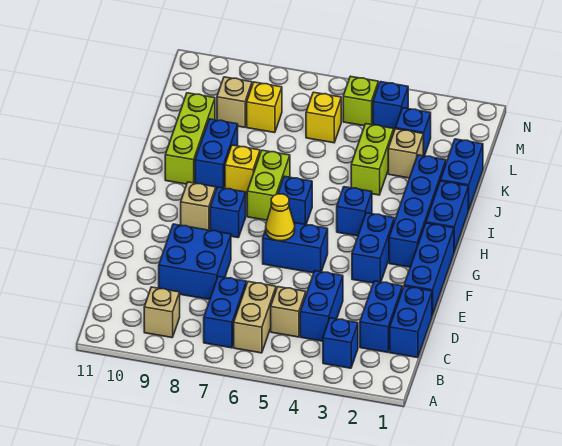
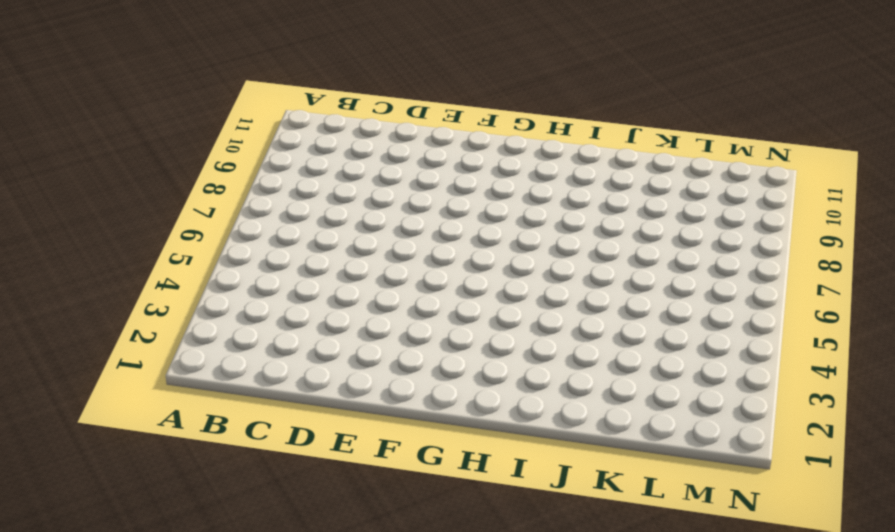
none -> blue brick B3 level 1
none -> tan brick B6:C6 level 1
none -> blue brick B7:C7 level 1
none -> tan brick B9 level 1

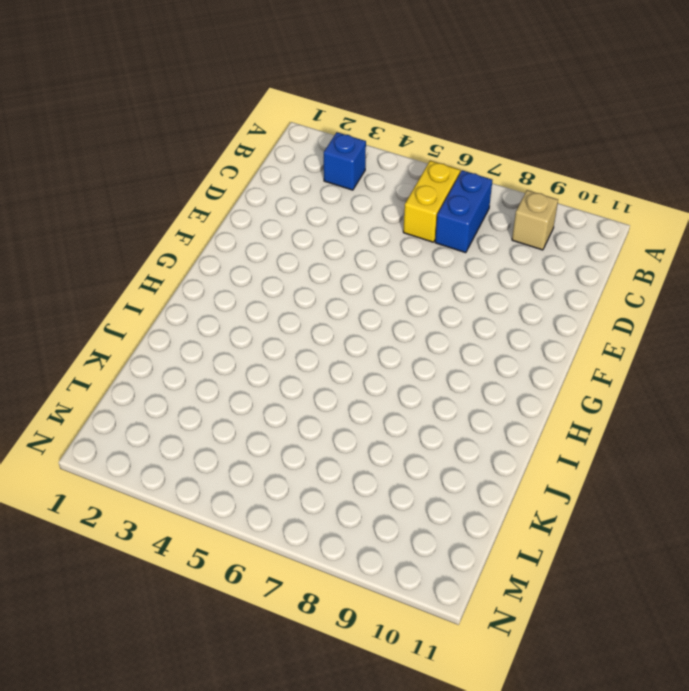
yellow brick B6:C6 level 1 -> tan brick B6:C6 level 1
none -> blue brick C1:D1 level 1
none -> blue brick C2:D2 level 1
none -> blue brick C4:D4 level 1
none -> tan brick C5 level 1

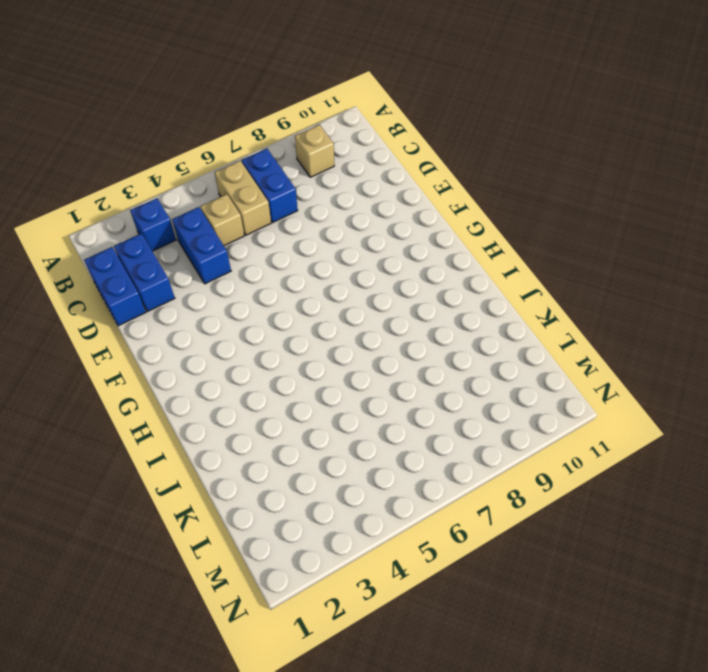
none -> blue brick D8:E9 level 1
none -> blue brick E1:G1 level 1
none -> blue brick F3:G3 level 1
none -> blue brick F5:F6 level 1

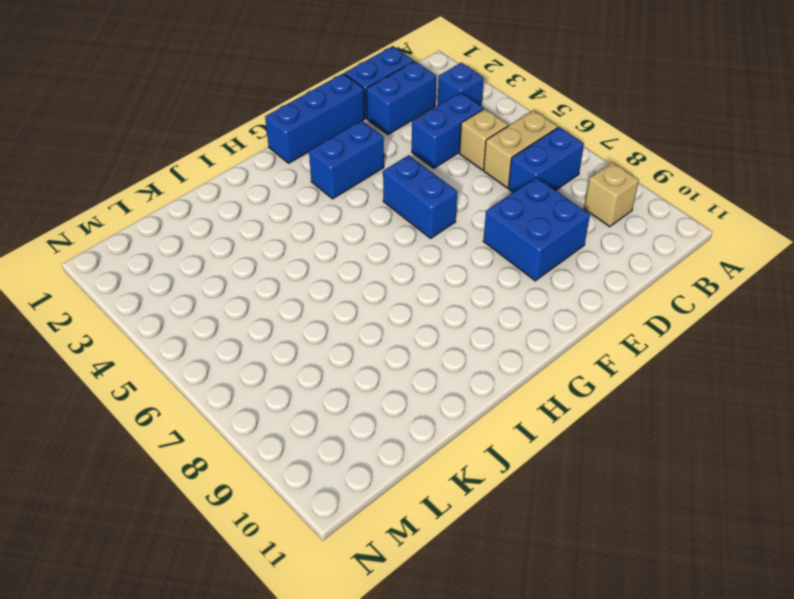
none -> blue brick G2:J2 level 1
none -> blue brick G8 level 1
none -> tan brick G9 level 1
none -> blue brick H1:I1 level 1

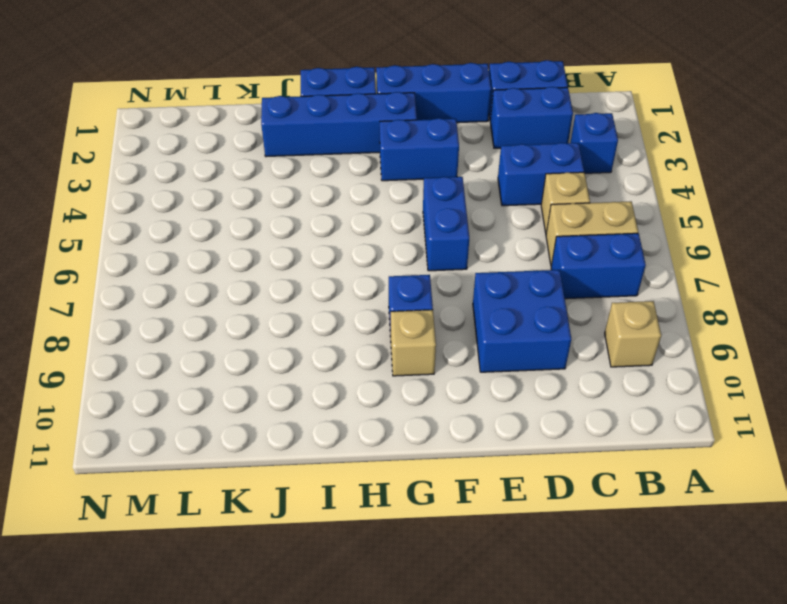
none -> blue brick H4 level 1
none -> blue brick H6 level 1
none -> lime brick H7:I7 level 1
none -> yellow brick I8 level 1

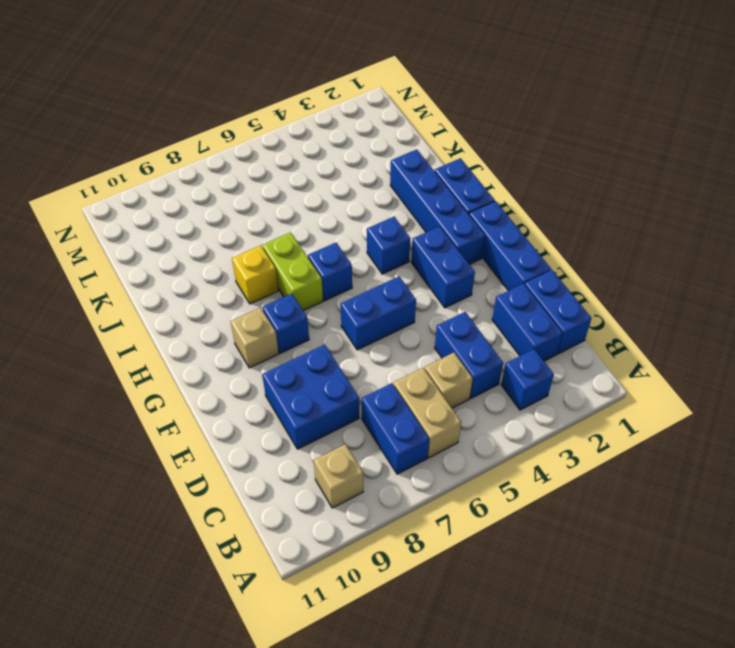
none -> blue brick I9:J9 level 1
none -> lime brick I10:K10 level 1
none -> blue brick J1:K1 level 1
none -> lime brick J4:K4 level 1

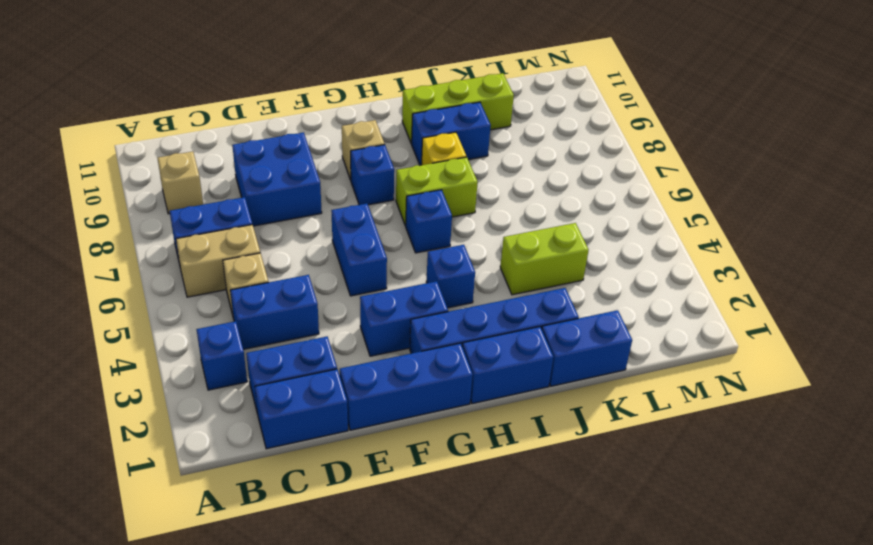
none -> tan brick K3 level 1
none -> blue brick L3 level 1
none -> yellow brick L6 level 1
none -> yellow brick L8 level 1

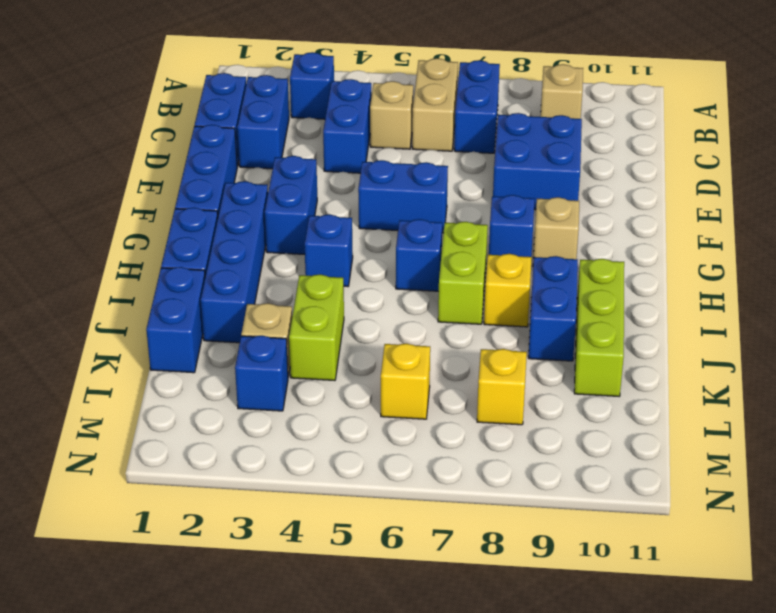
none -> tan brick L9 level 1
none -> blue brick M4 level 1
none -> lime brick M5 level 1
none -> yellow cone F6 level 2

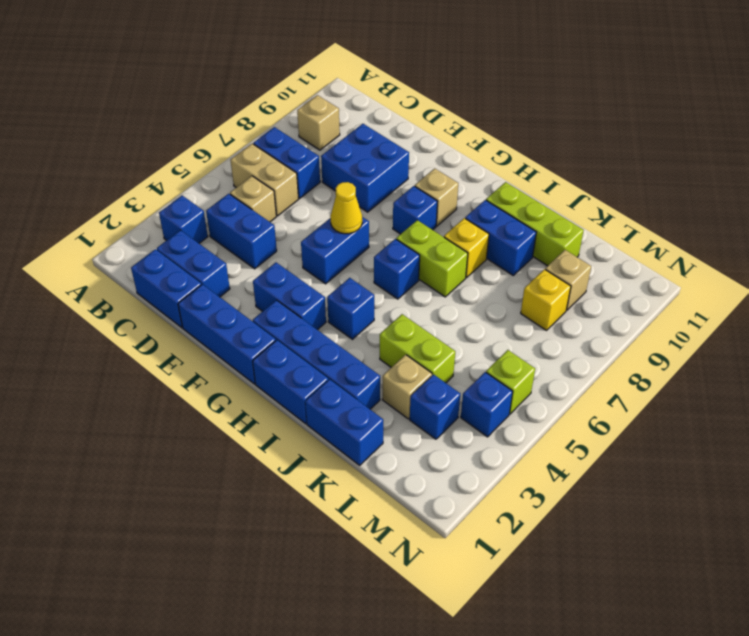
none -> yellow brick L6 level 1

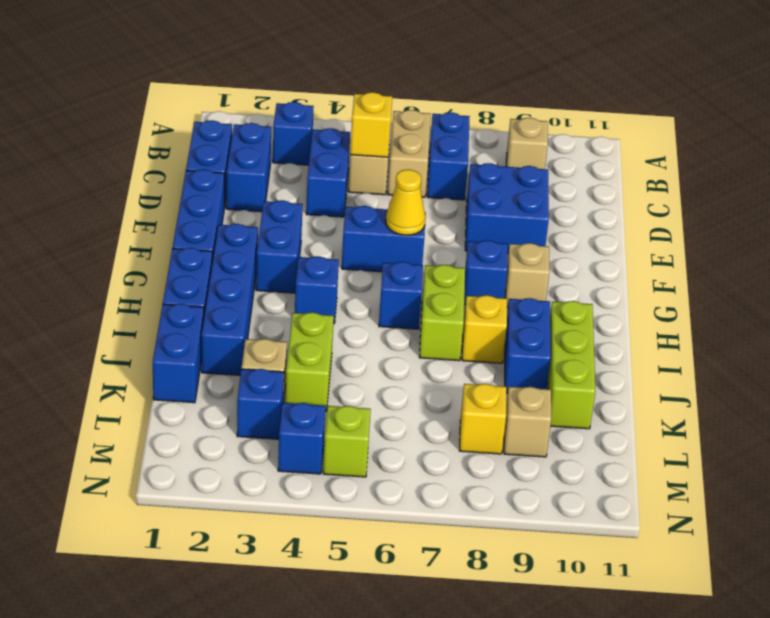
yellow brick C5 level 2 -> yellow brick L6 level 1

